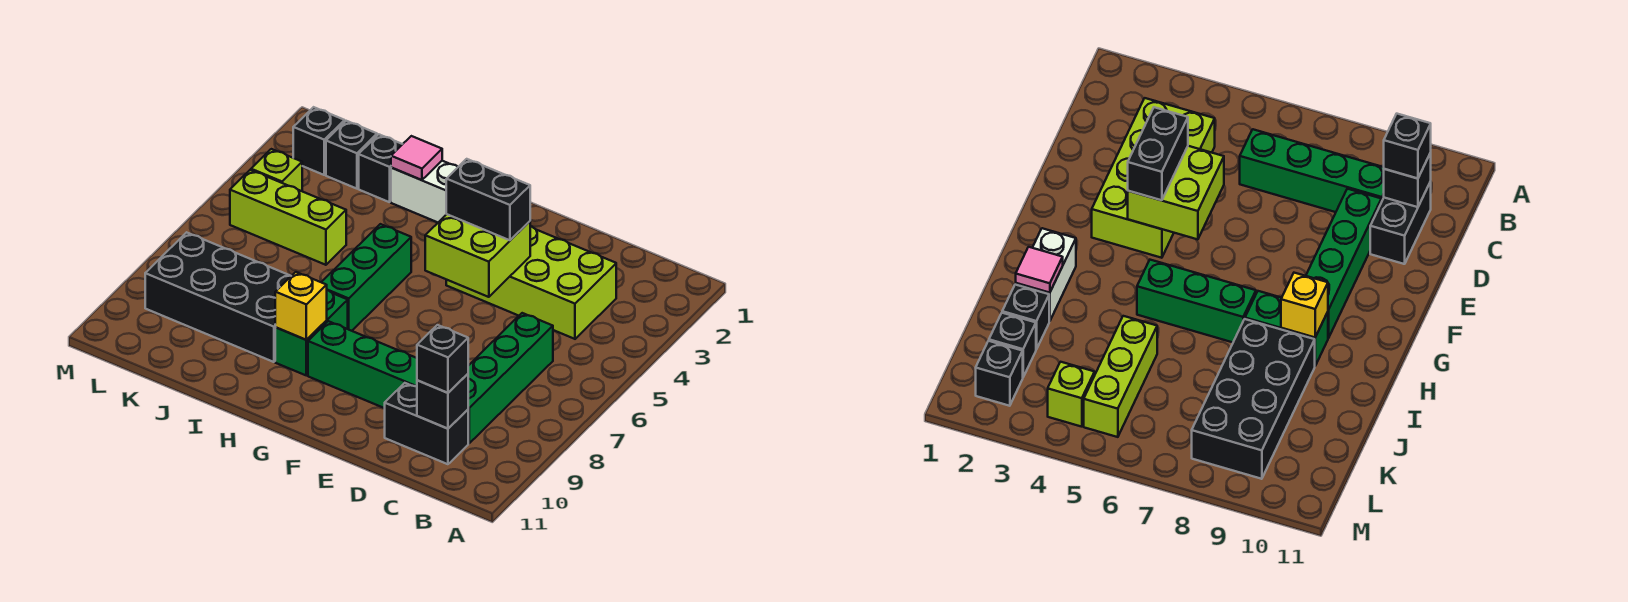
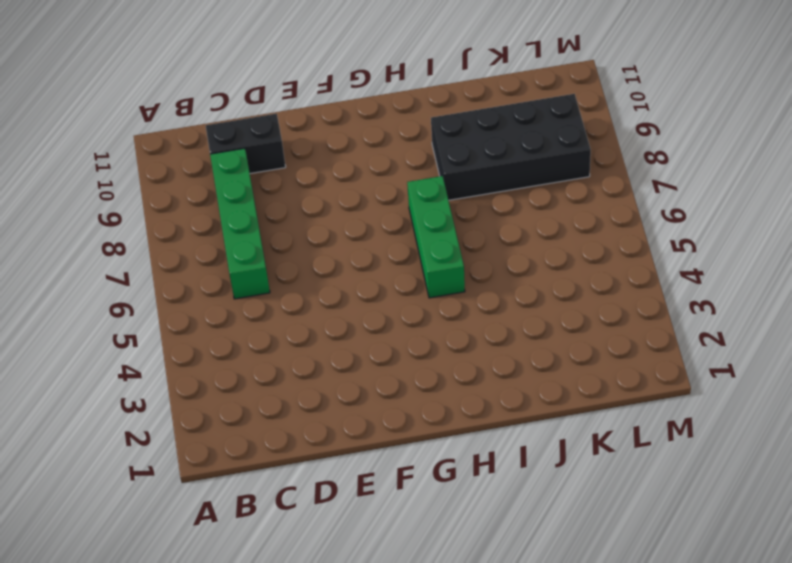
none -> lime brick C3:F4 level 1
none -> green brick D9:G9 level 1
none -> white brick H2:I2 level 1

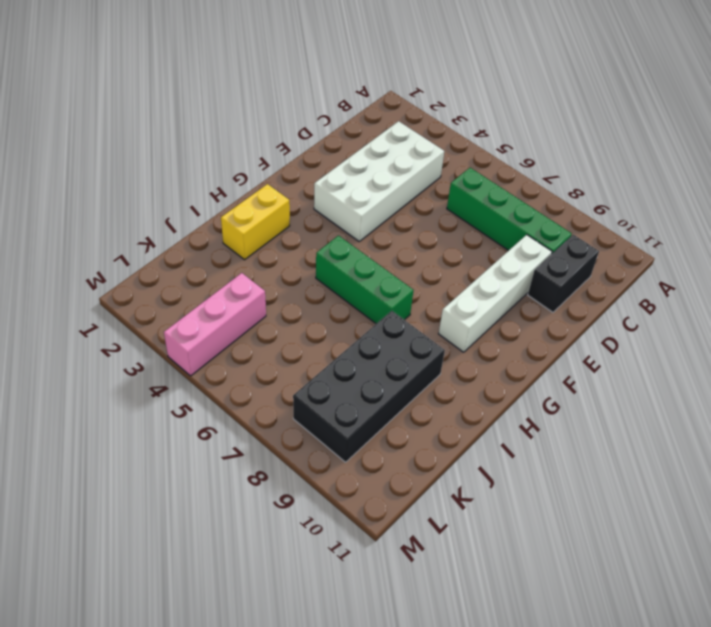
white brick C3:F4 level 1 -> lime brick C3:F4 level 1
white brick D9:G9 level 1 -> green brick D9:G9 level 1
yellow brick H2:I2 level 1 -> white brick H2:I2 level 1
pink brick K4:M4 level 1 -> lime brick L4 level 1
none -> green brick H8:H9 level 1
none -> black brick J2 level 1
none -> lime brick J5:L5 level 1

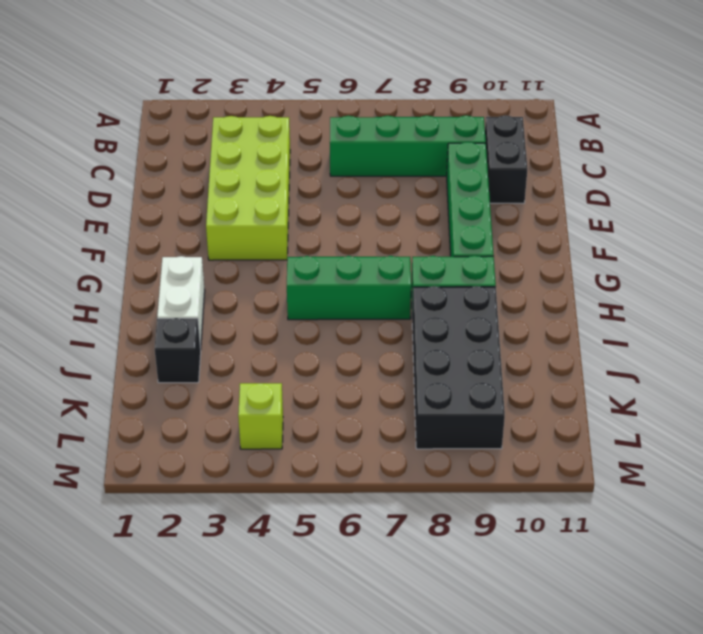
none -> lime brick J5:L5 level 1
none -> black brick K2 level 1
none -> black brick L2 level 1

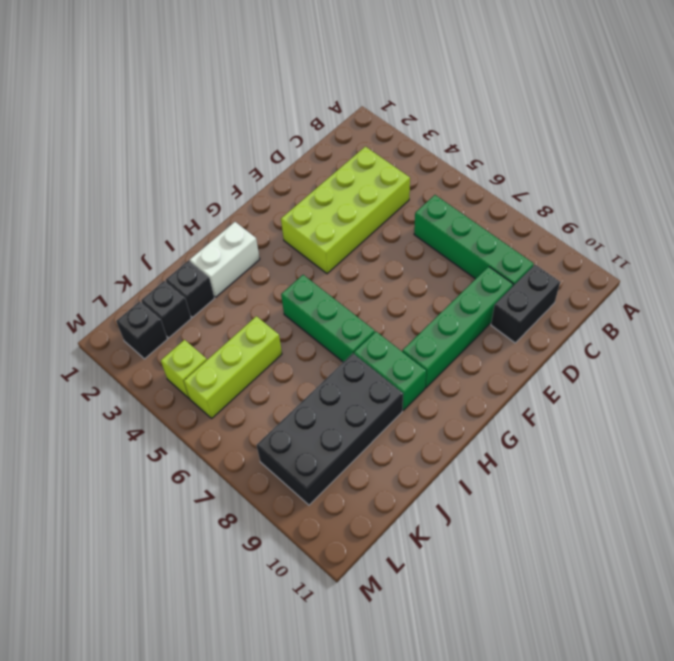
none -> black brick C10 level 2
none -> lime brick E4:F5 level 2
none -> yellow brick H9 level 2

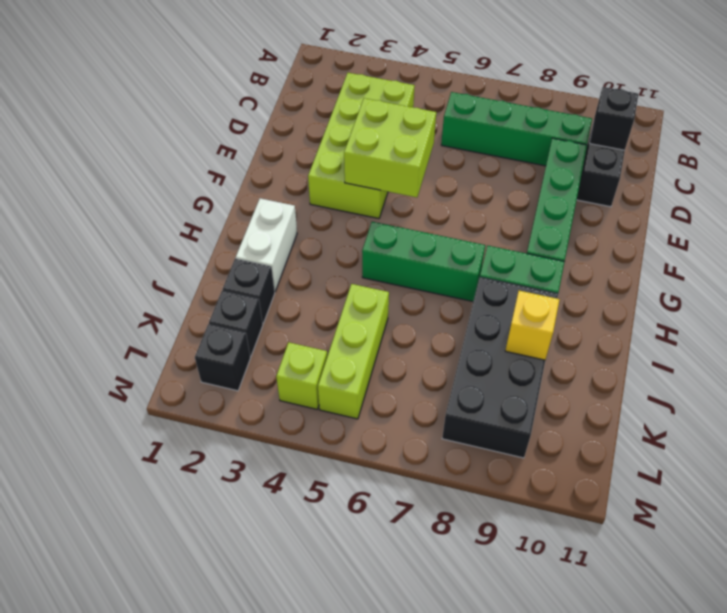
yellow brick J9 level 2 -> yellow brick H9 level 2
none -> pink tile I2 level 2
none -> black brick C10 level 3
none -> black brick E4:F4 level 3

